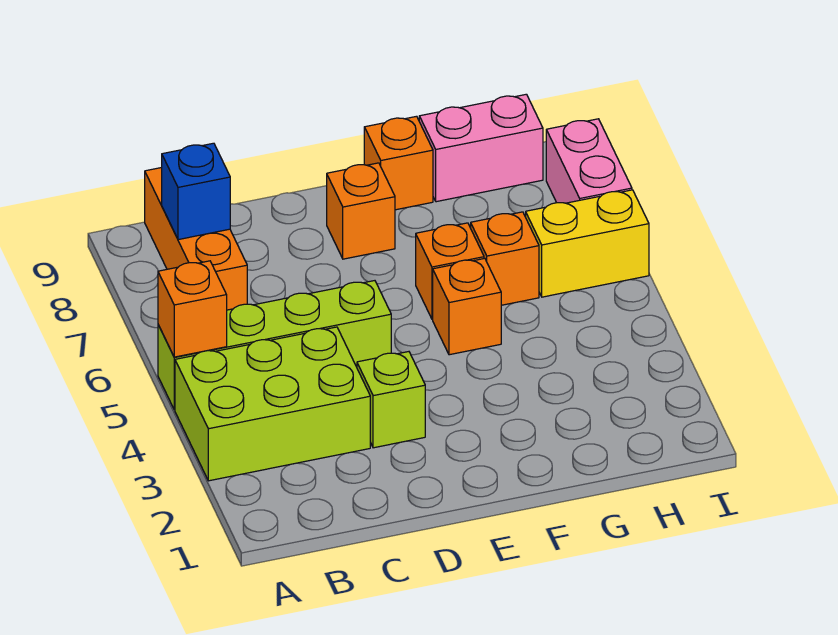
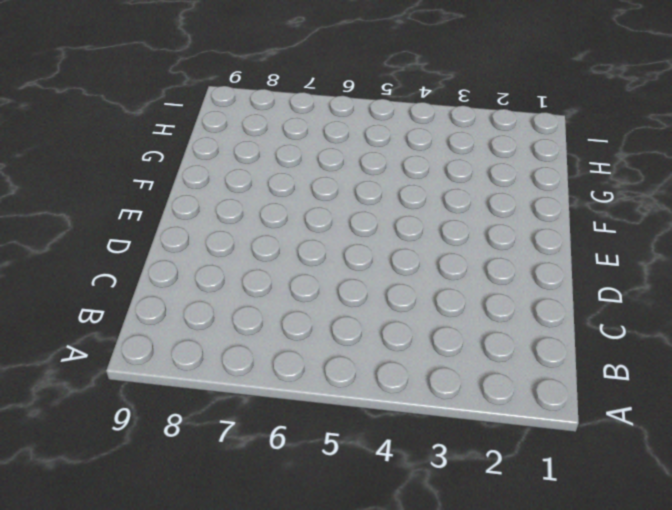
none -> lime brick A3:C4 level 1
none -> lime brick A5:D5 level 1
none -> orange brick B7:B9 level 1

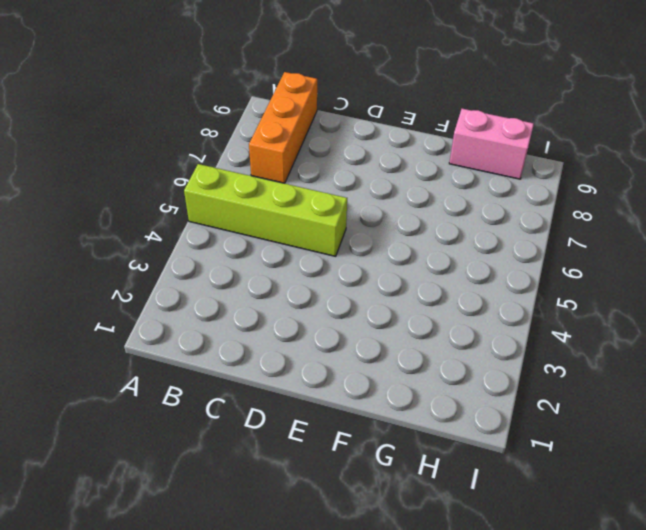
none -> lime brick A3:C4 level 1
none -> lime brick D3 level 1
none -> orange brick E8 level 1

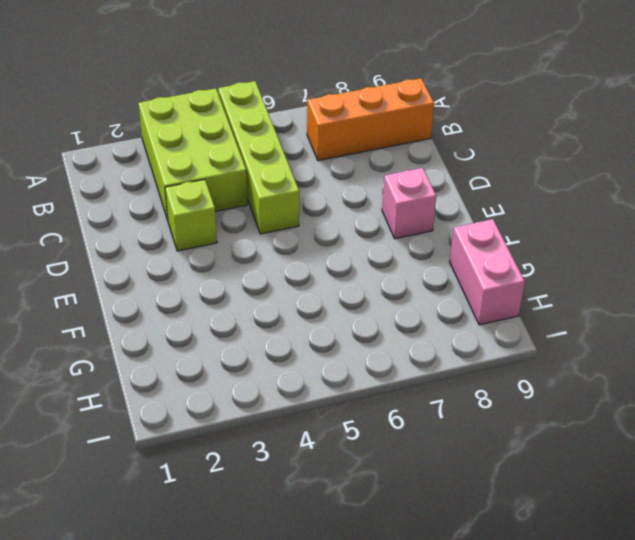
pink brick E8 level 1 -> orange brick E8 level 1
none -> orange brick F5 level 1
none -> orange brick F6 level 1
none -> orange brick F9 level 1

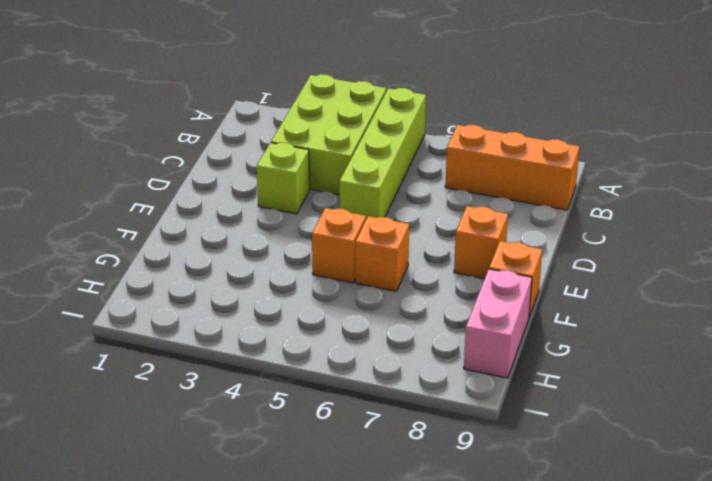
none -> orange brick G6 level 1
none -> yellow brick H6:I6 level 1
none -> pink brick I7:I8 level 1

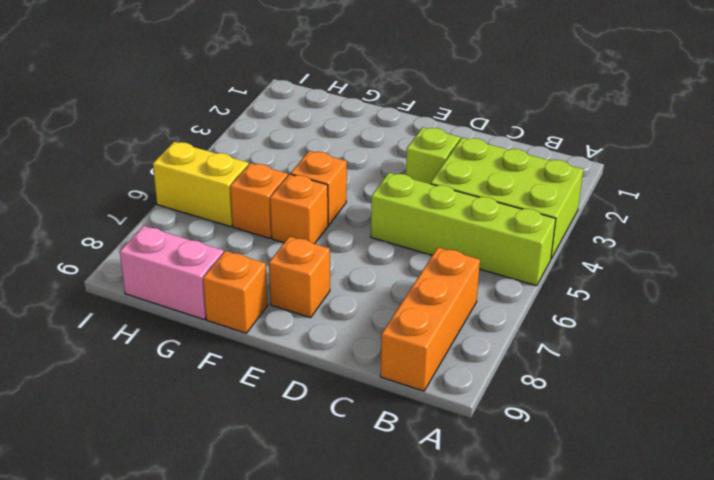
none -> pink brick I7:I8 level 1
none -> orange brick A5 level 2
none -> blue brick B8 level 2

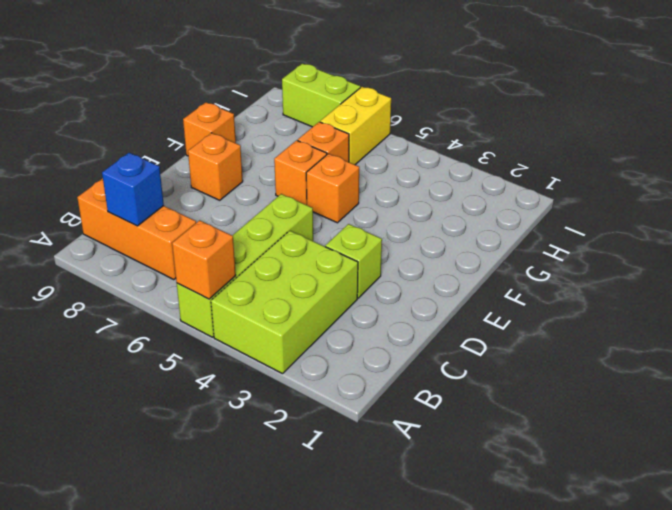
lime brick I7:I8 level 1 -> pink brick I7:I8 level 1
none -> pink brick G9:H9 level 1

